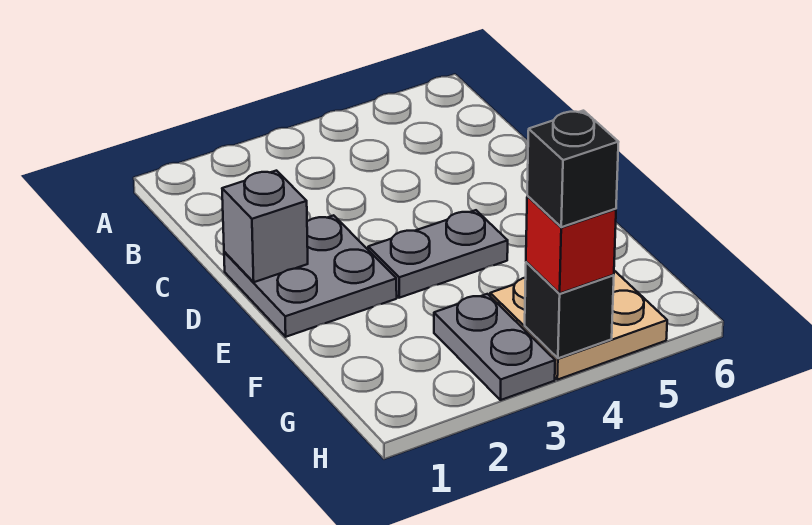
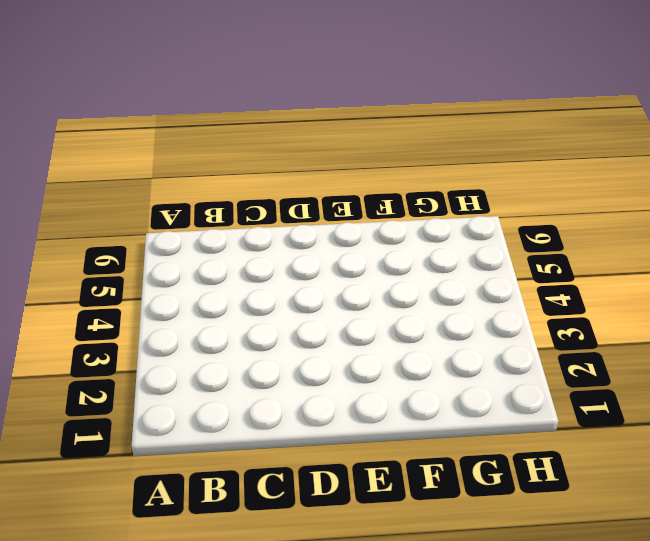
none -> grey plate D1:E2 level 1
none -> grey plate E3:E4 level 1

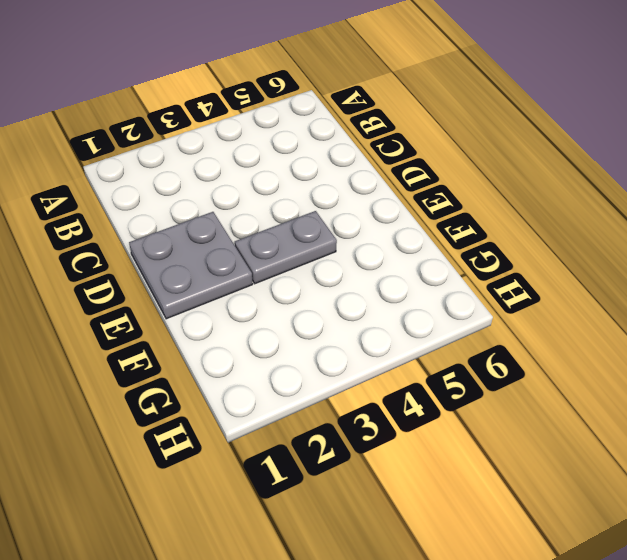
none -> grey plate G3:H3 level 1
none -> tan plate G4:H5 level 1

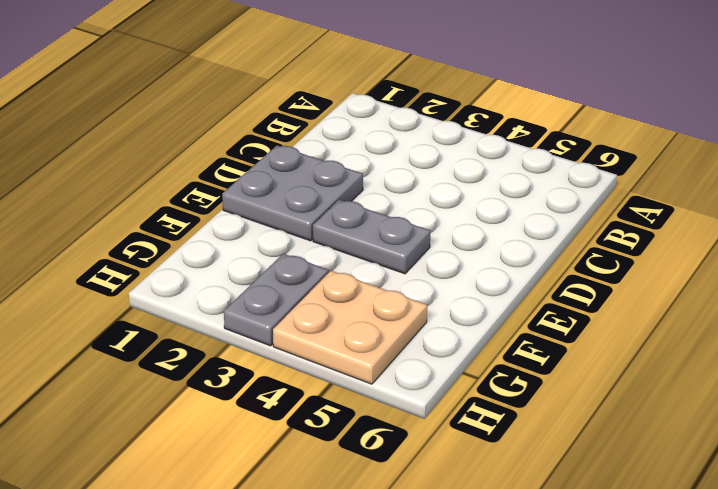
none -> grey brick D1 level 2
none -> black brick H4 level 2

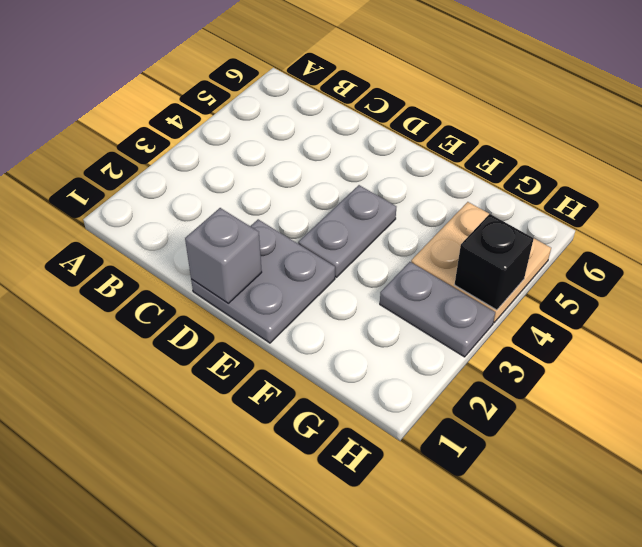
none -> red brick H4 level 3
none -> black brick H4 level 4

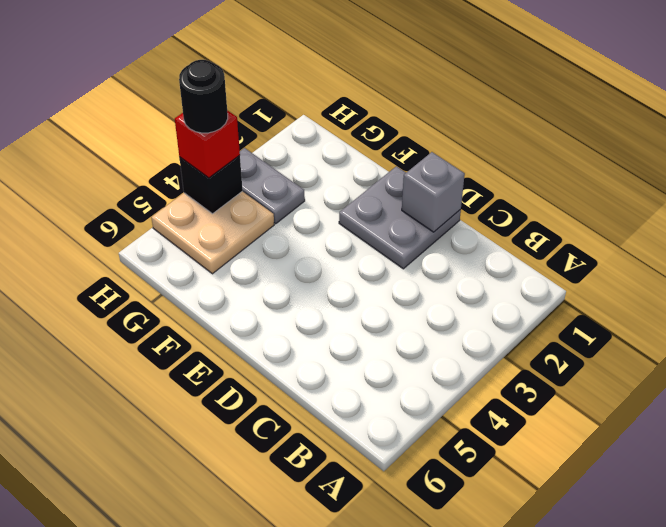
black round brick H4 level 4 -> black brick H4 level 4
none -> grey plate E3:E4 level 1

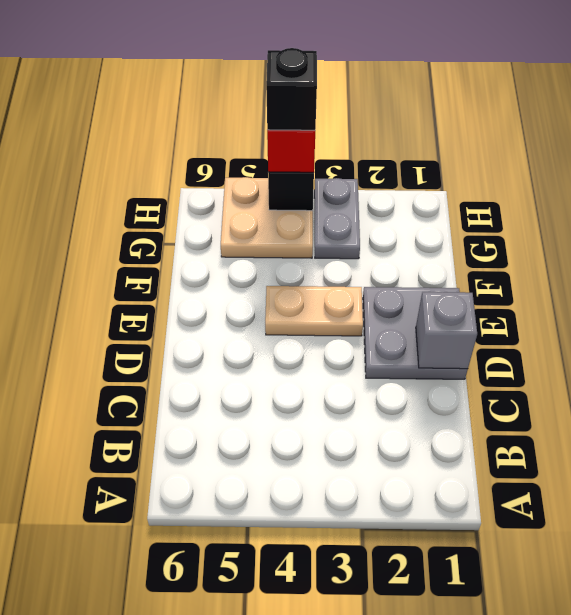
tan plate E3:E4 level 1 -> grey plate E3:E4 level 1

